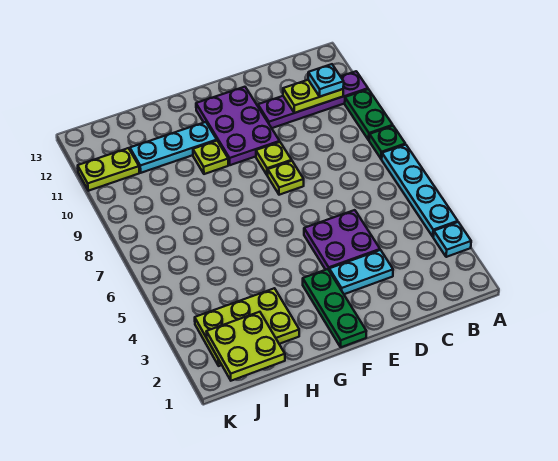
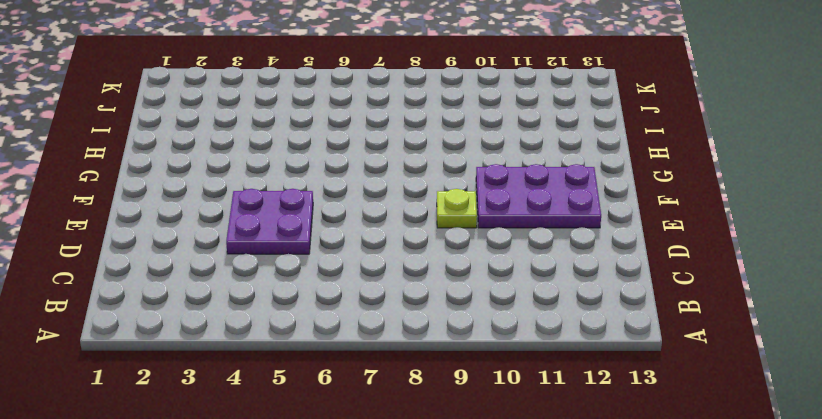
none -> cyan plate A3 level 1
none -> cyan plate A4:A7 level 1
none -> green plate A8 level 1

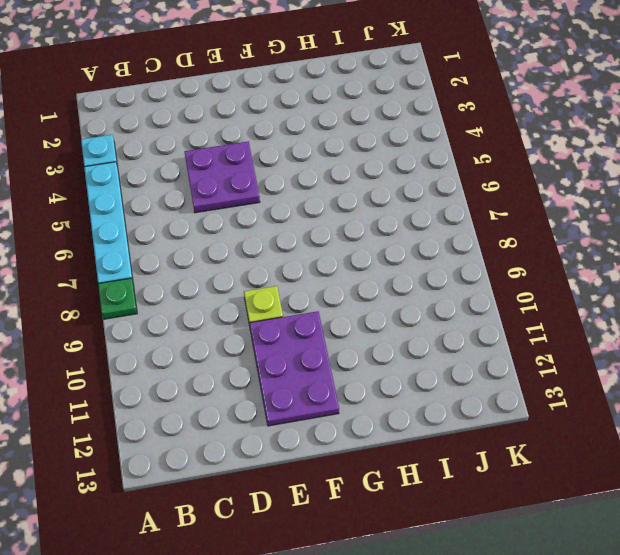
none -> green plate A9:A10 level 1
none -> purple plate A11:D11 level 1
none -> cyan plate D3:E3 level 1

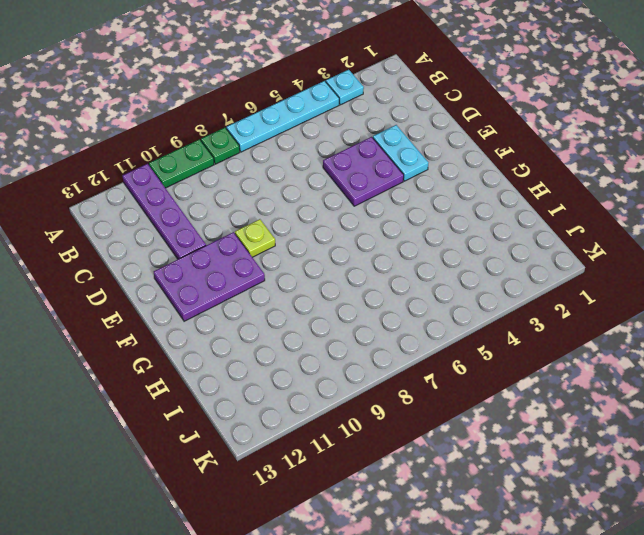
none -> lime plate E8 level 1
none -> green plate F1:F3 level 1
none -> lime plate G10 level 1

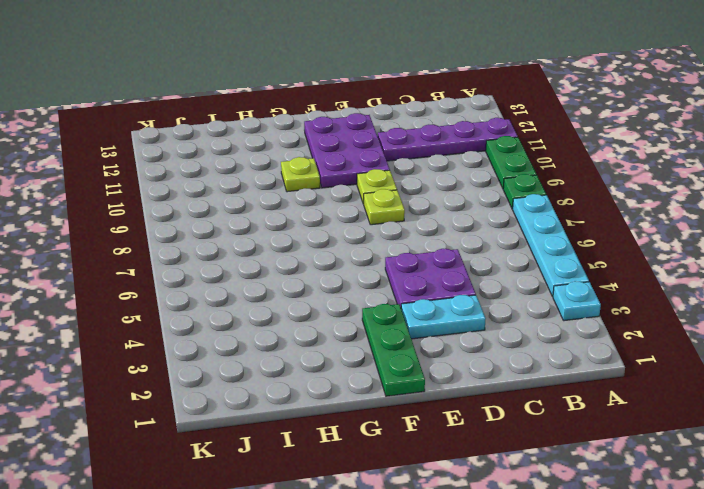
none -> cyan plate G11:I11 level 1
none -> lime plate H2:J3 level 1
none -> lime plate J11:K11 level 1

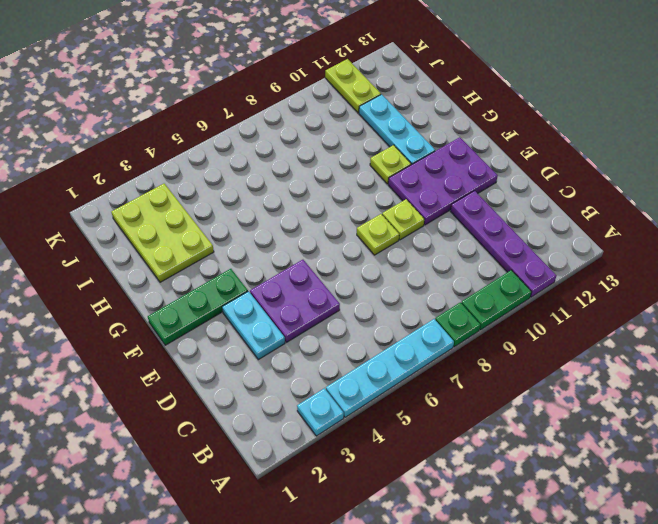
none -> lime plate B11:C11 level 2
none -> lime plate I1:J2 level 2
none -> cyan plate B11 level 3

